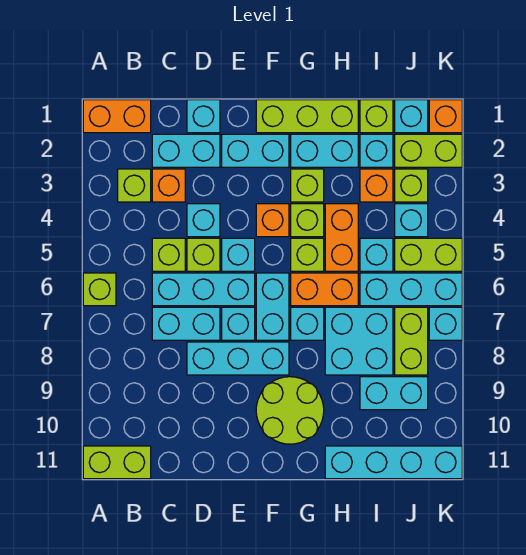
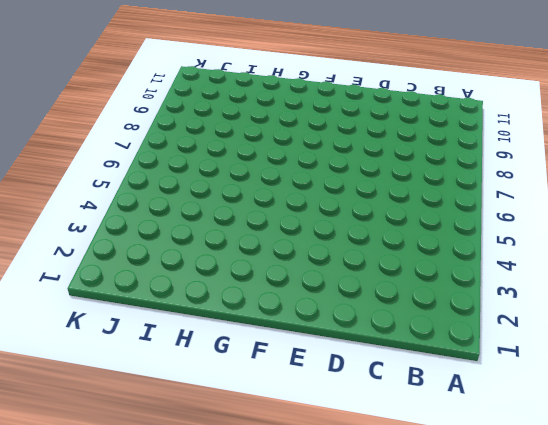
none -> orange brick A1:B1 level 1
none -> lime brick A6 level 1
none -> lime brick A11:B11 level 1
none -> lime brick B3 level 1

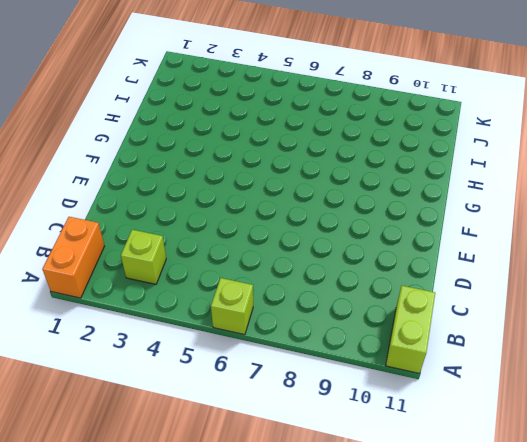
none -> cyan brick C2:D2 level 1
none -> orange brick C3 level 1
none -> lime brick C5 level 1
none -> cyan brick C6:E6 level 1

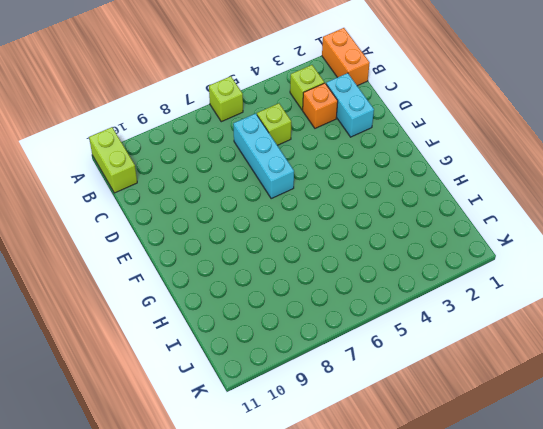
none -> cyan brick C7:D7 level 1
none -> cyan brick D1 level 1
none -> cyan brick D4 level 1
none -> lime brick D5 level 1

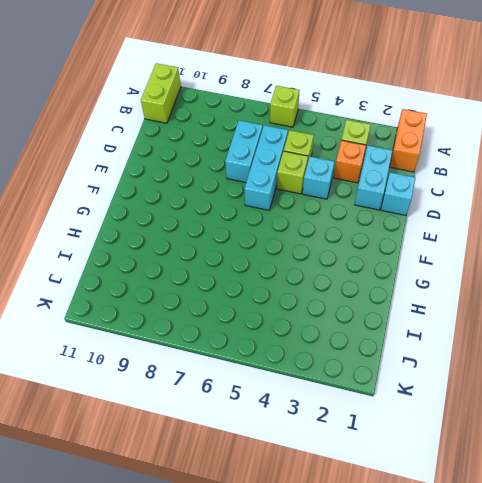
none -> cyan brick D8:F8 level 1
none -> cyan brick E2:F2 level 1
none -> cyan brick E5 level 1
none -> cyan brick E7 level 1

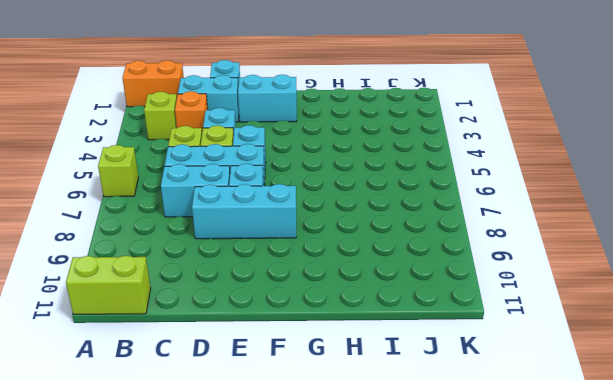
none -> lime brick F1:H1 level 1
none -> orange brick F4 level 1
none -> cyan brick F6:F7 level 1
none -> lime round brick F9:G10 level 1

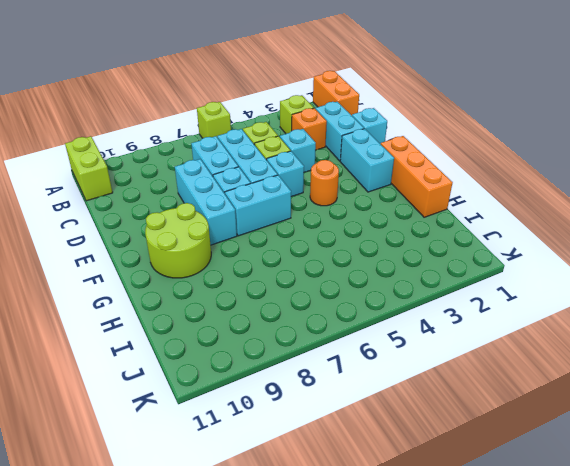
orange brick F1:H1 level 1 -> lime brick F1:H1 level 1
orange round brick F4 level 1 -> orange brick F4 level 1
none -> cyan brick G2:H2 level 1
none -> lime brick G3 level 1
none -> lime brick G4 level 1
none -> lime brick G5 level 1

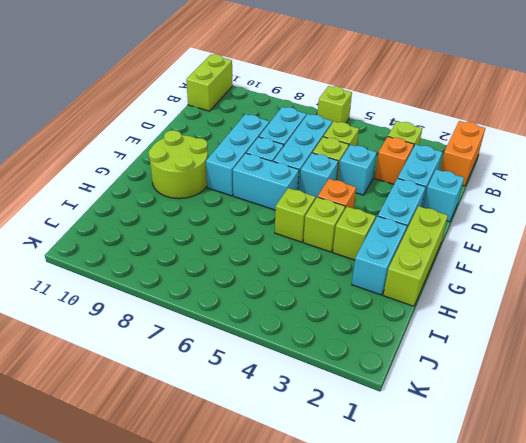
none -> orange brick G6:H6 level 1
none -> cyan brick G7 level 1
none -> orange brick H4:H5 level 1
none -> cyan brick H7:I8 level 1

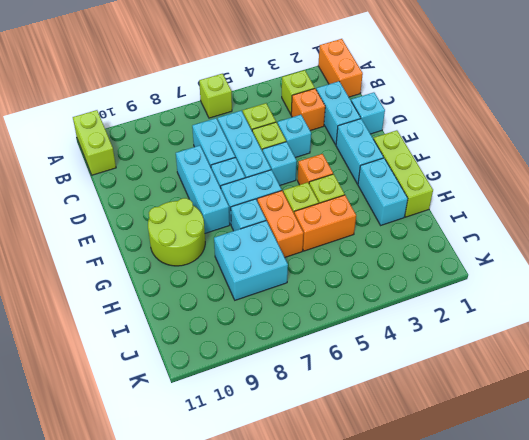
none -> lime brick G3 level 1
none -> cyan brick H11:K11 level 1
none -> lime brick I1 level 1
none -> cyan brick I2 level 1

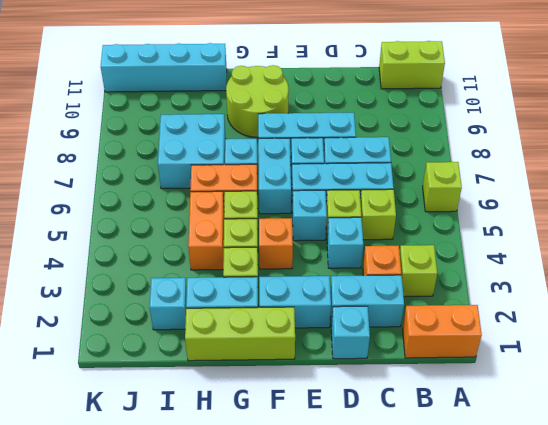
none -> lime brick I1 level 1
none -> orange brick I3 level 1
none -> cyan brick I5 level 1
none -> cyan brick I6:K6 level 1

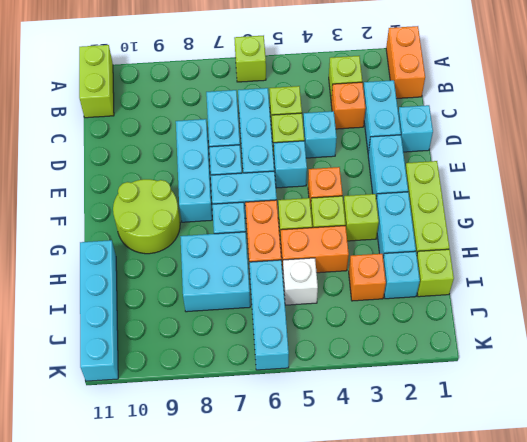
white brick I5 level 1 -> cyan brick I5 level 1
none -> cyan brick I9:J9 level 1
none -> cyan brick J1 level 1
none -> lime brick J2:K2 level 1
none -> lime brick J3 level 1

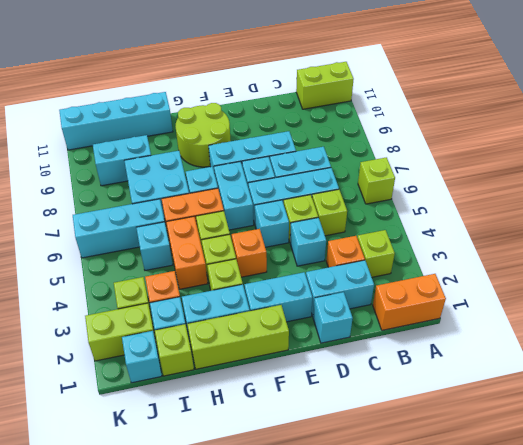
none -> cyan brick J4 level 1
none -> lime brick J5:K5 level 1
none -> lime brick J7:J8 level 1
none -> orange brick K1 level 1

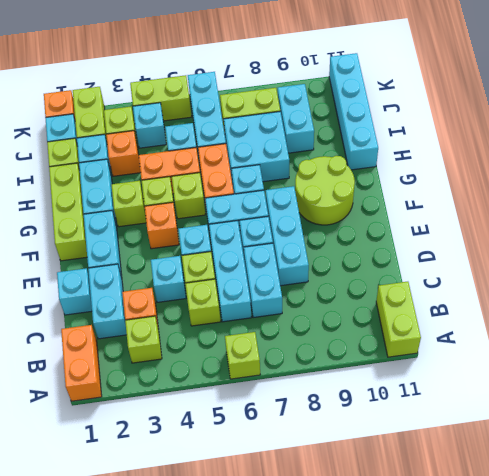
lime brick K4:K5 level 1 -> lime brick J5:K5 level 1
none -> cyan brick K7 level 1

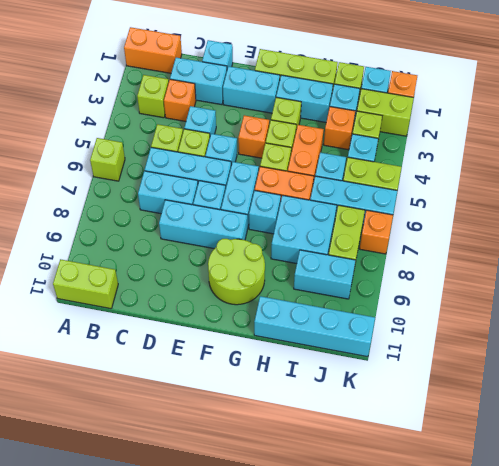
orange brick K7 level 1 -> cyan brick K7 level 1

